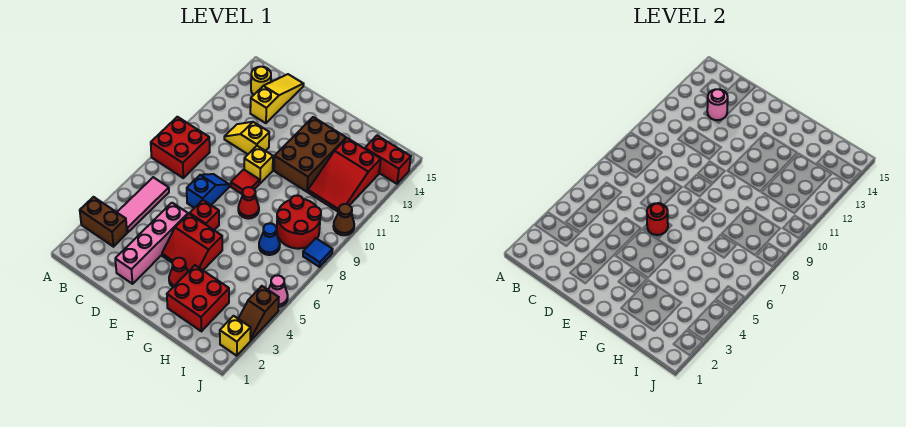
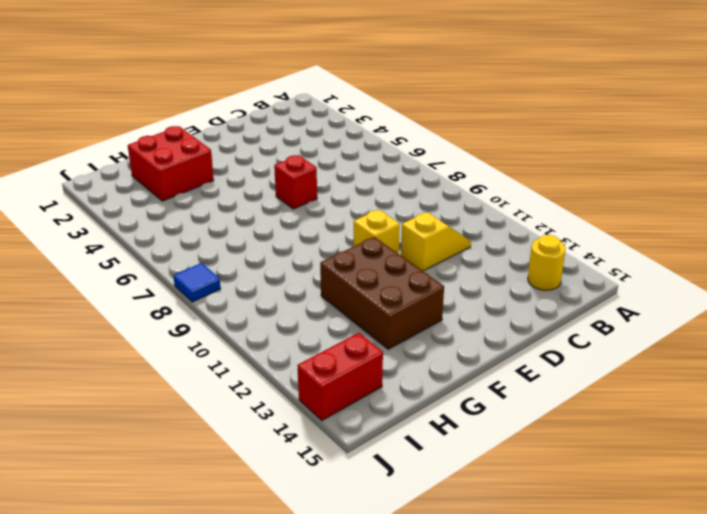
none -> brown brick A3:B3 level 1
none -> red brick A8:B9 level 1
none -> pink tile B4:B6 level 1

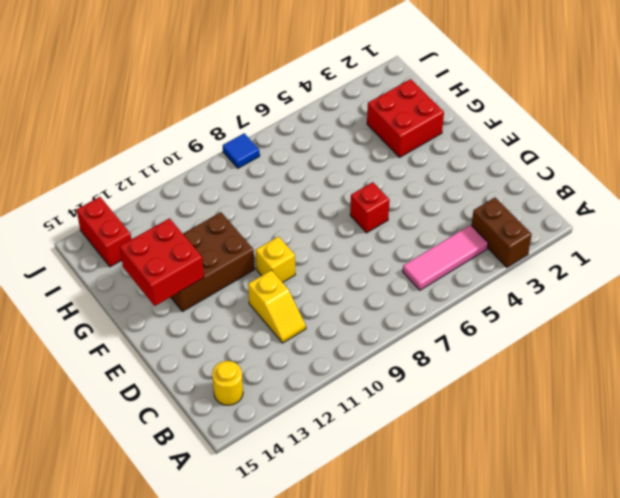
red brick F13:G14 level 2 -> red brick A8:B9 level 1
none -> yellow slope C13:C15 level 1 top 13
none -> pink brick D2:D5 level 1
none -> blue slope D7:D8 level 1 top 7

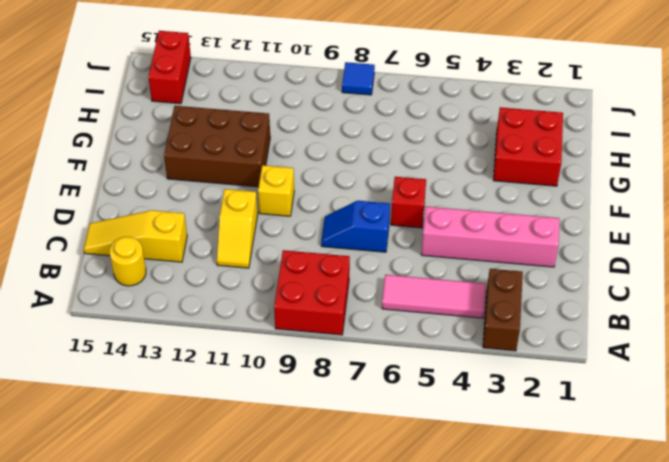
none -> red slope E4:F5 level 1 top 5
none -> red tile E9 level 1
none -> red cone F3 level 1

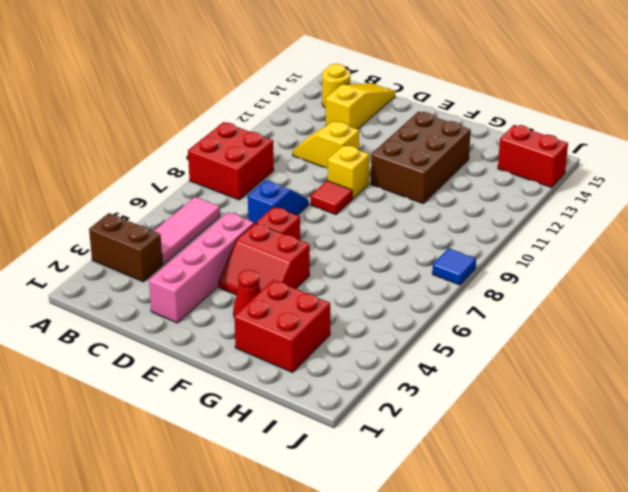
none -> red cone F8 level 1
none -> blue cone H7 level 1
none -> red round brick H8:I9 level 1

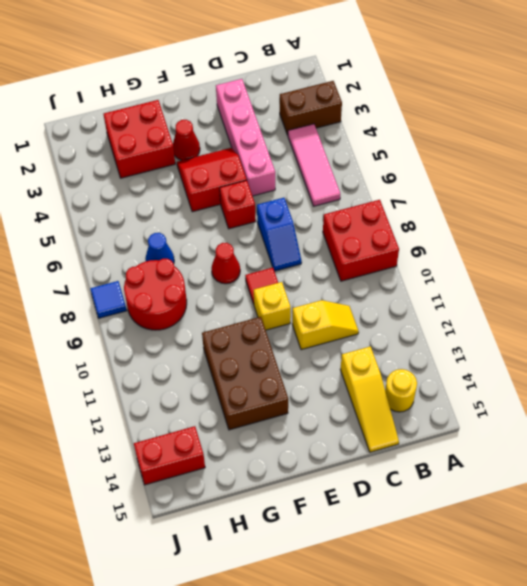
none -> red slope H11:I13 level 1 top 13
none -> yellow brick J2 level 1
none -> brown slope J3:J4 level 1 top 4

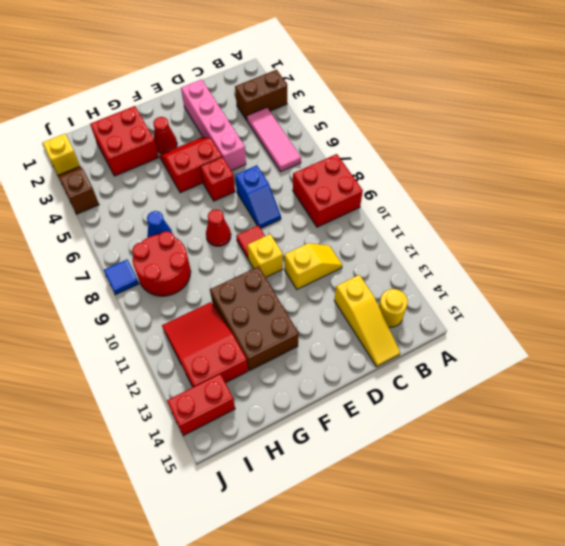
none -> pink cone J5 level 1
none -> brown cone J10 level 1
none -> pink round brick C13 level 2

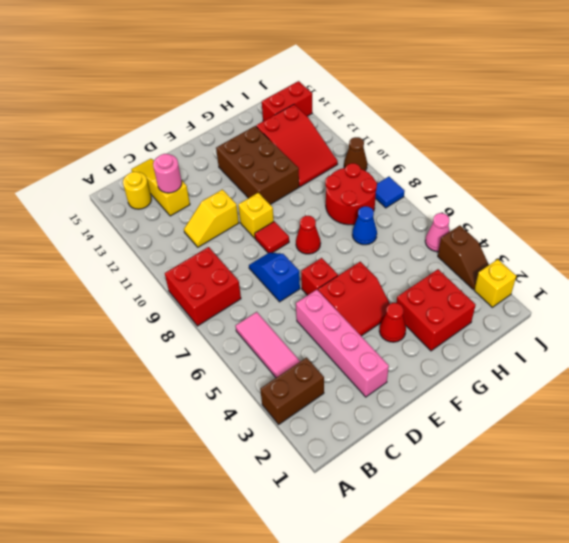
none -> red round brick E6 level 2

